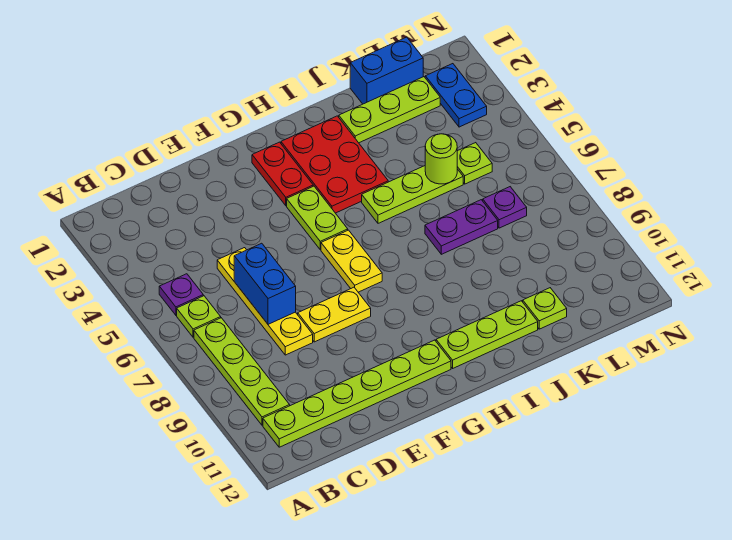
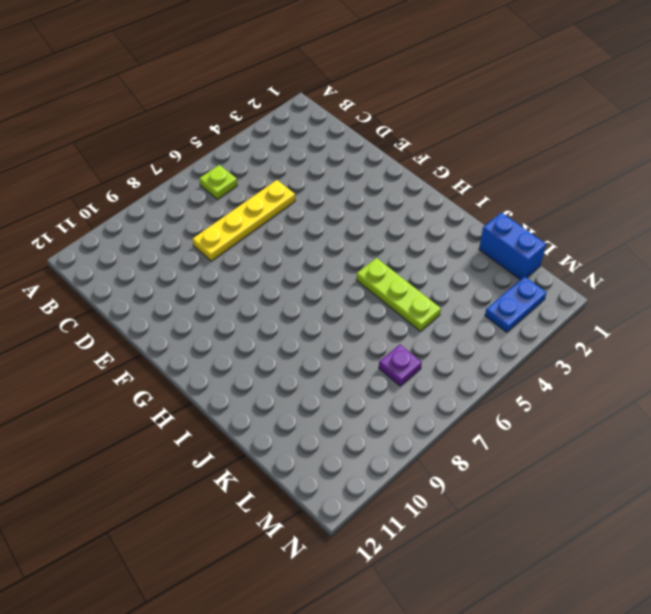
none -> purple plate B5 level 1
none -> lime plate B7:B10 level 1
none -> lime plate B11:G11 level 1

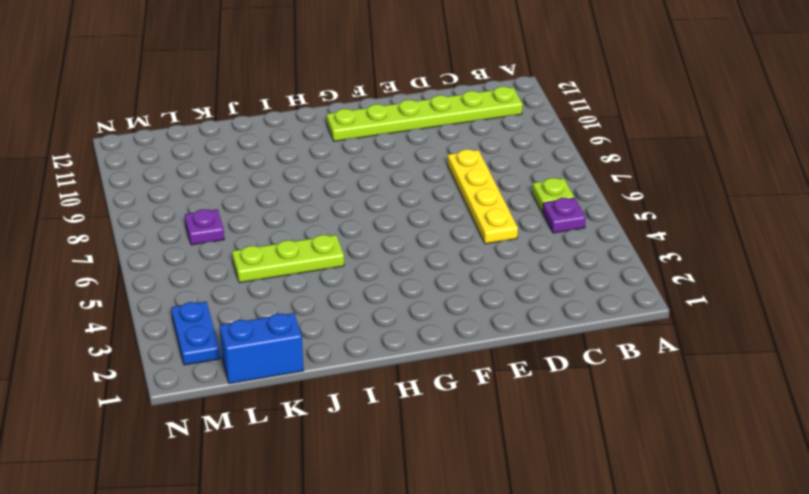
none -> lime plate B7:B10 level 1
none -> yellow plate E8:F8 level 1
none -> red plate G2:G3 level 1

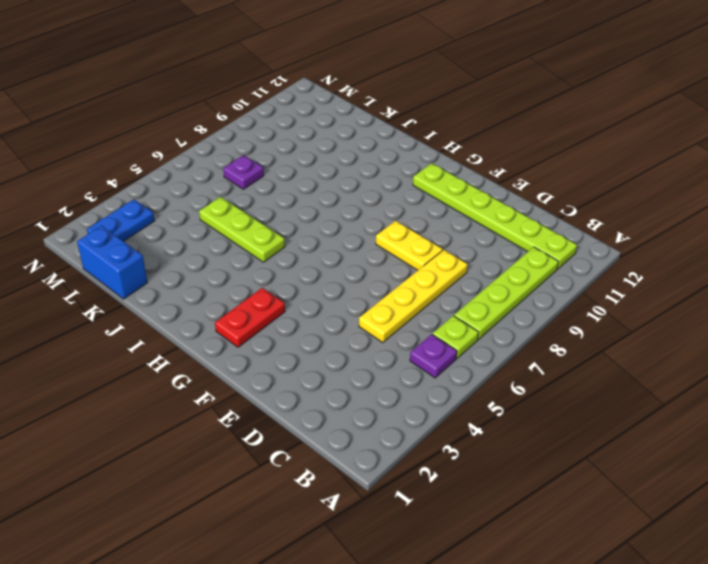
none -> lime plate G4:G5 level 1
none -> yellow plate G6:G7 level 1
none -> red plate H2:I4 level 1

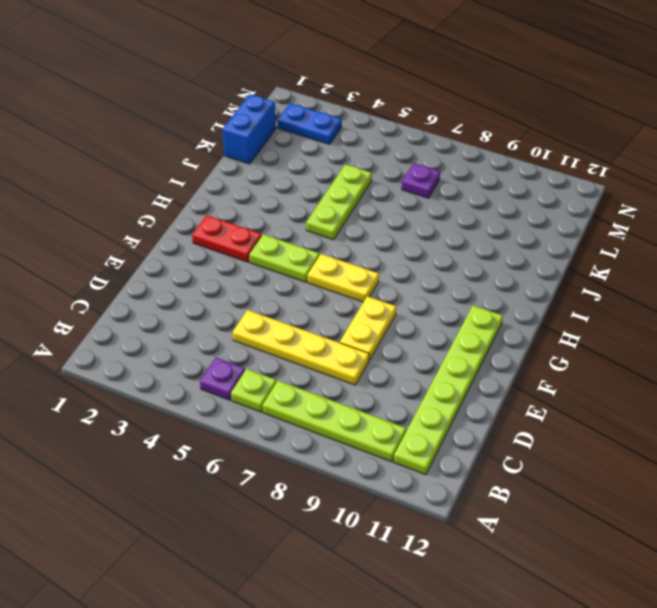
none -> red plate H2:I4 level 1
none -> lime plate H11:J11 level 1
none -> lime plate J2:L2 level 1

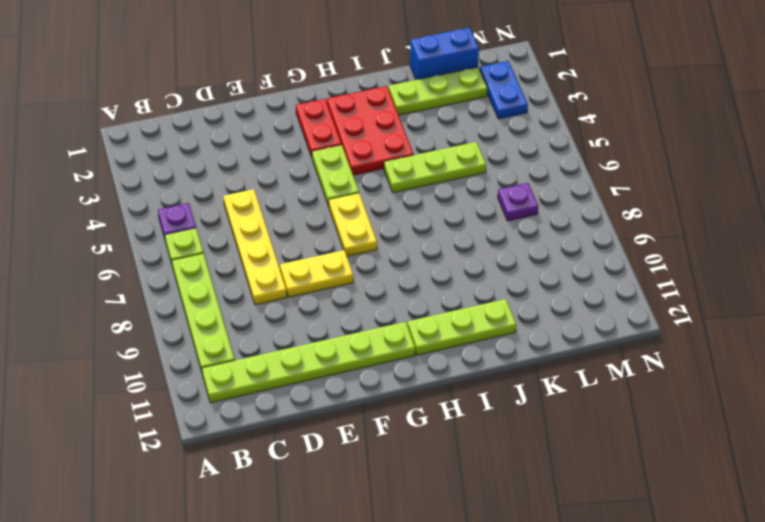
none -> purple plate J7:K7 level 1
none -> lime plate K11 level 1
none -> lime plate L5 level 1

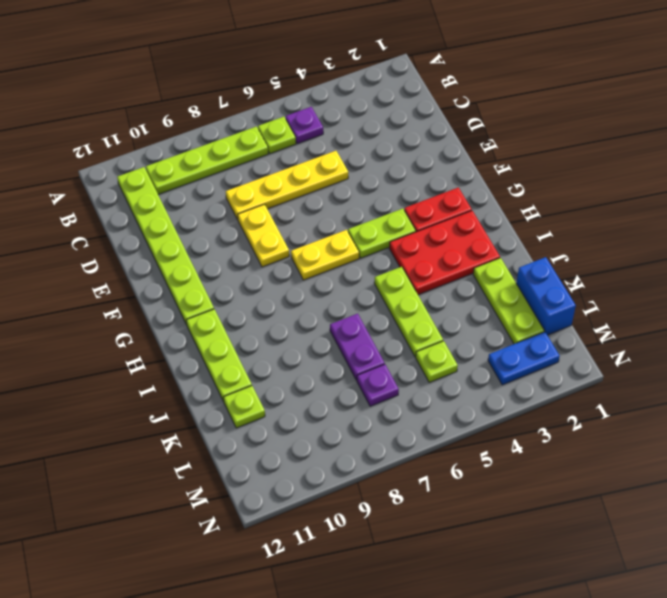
none -> blue brick D6:D7 level 2
none -> lime round brick K5 level 2

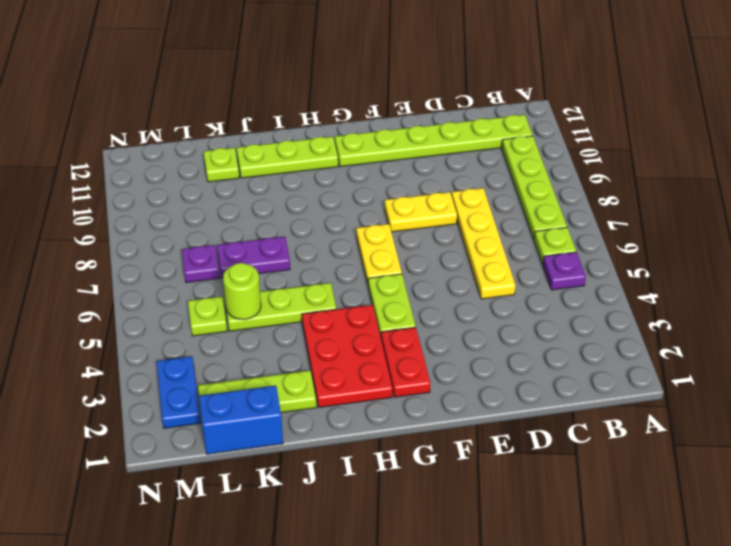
none -> blue brick D6:D7 level 2

